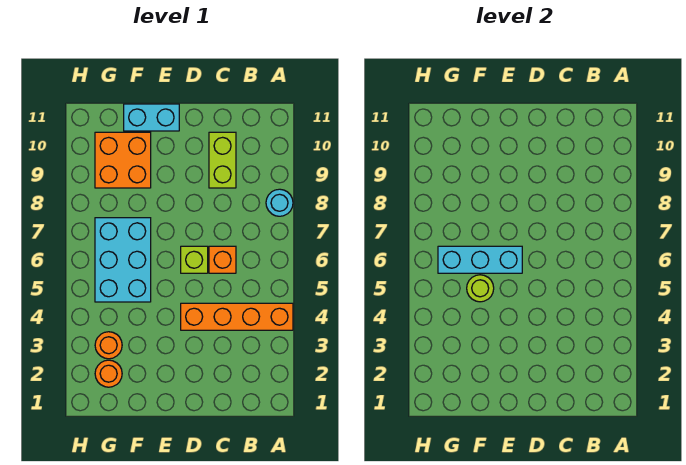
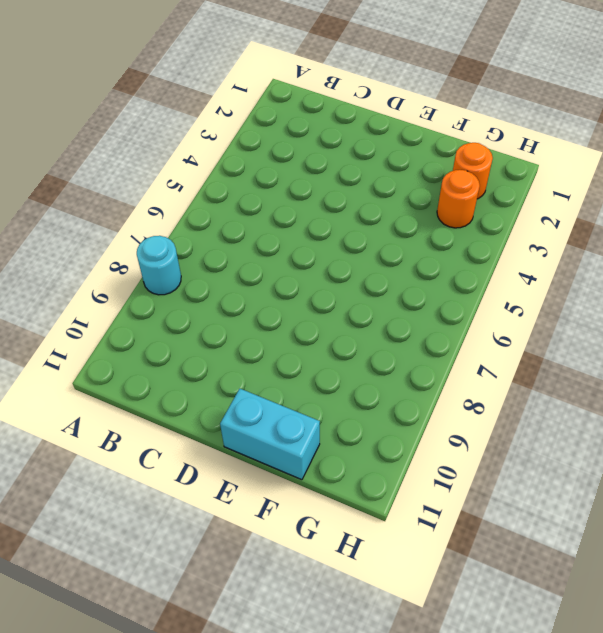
none -> orange brick A4:D4 level 1
none -> orange brick C6 level 1
none -> lime brick C9:C10 level 1

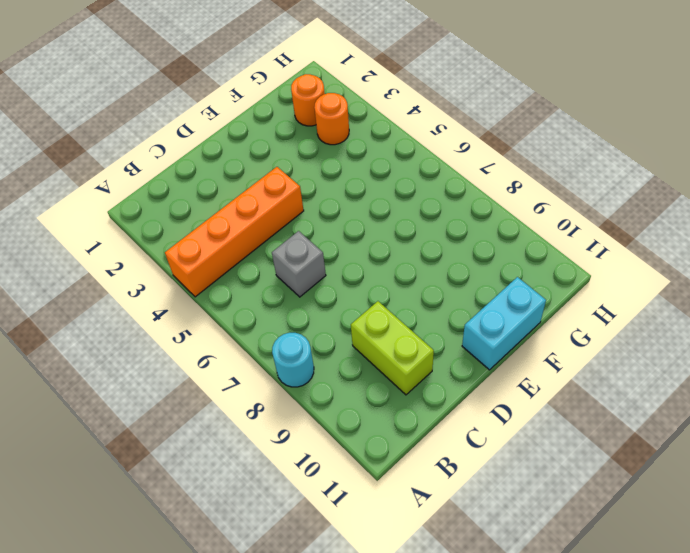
grey brick C6 level 1 -> orange brick C6 level 1
none -> lime brick D6 level 1
none -> cyan brick F5:G7 level 1
none -> orange brick F9:G10 level 1

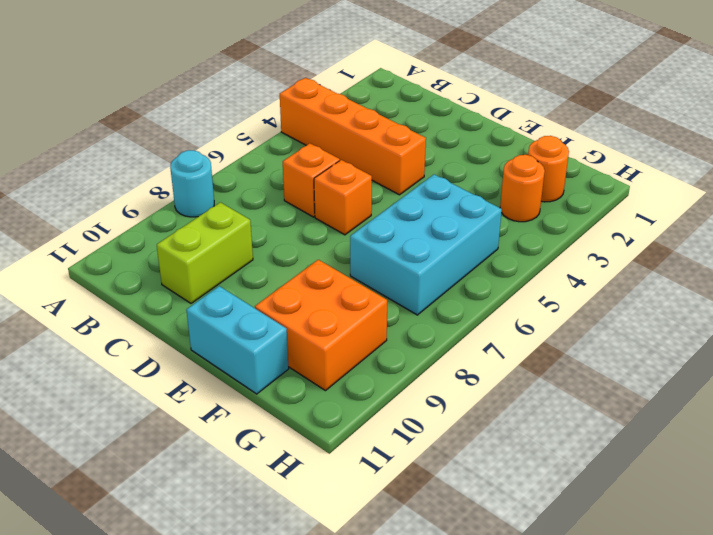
orange brick D6 level 1 -> lime brick D6 level 1
none -> cyan brick E6:G6 level 2
none -> lime round brick F5 level 2

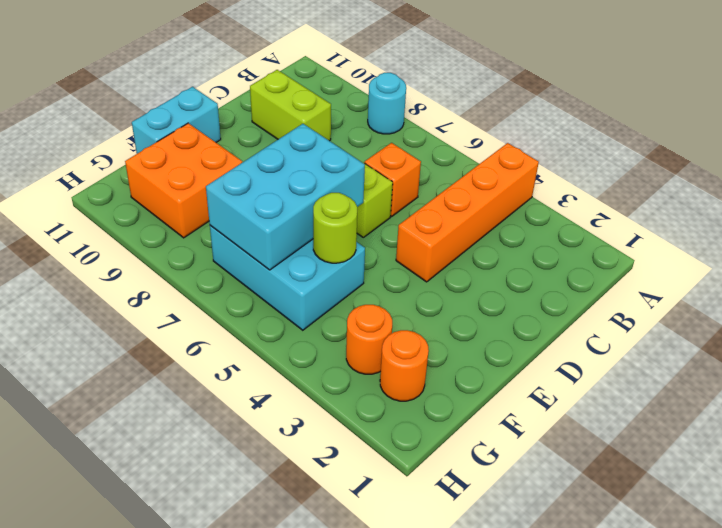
cyan brick E6:G7 level 2 -> cyan brick E6:G6 level 2

